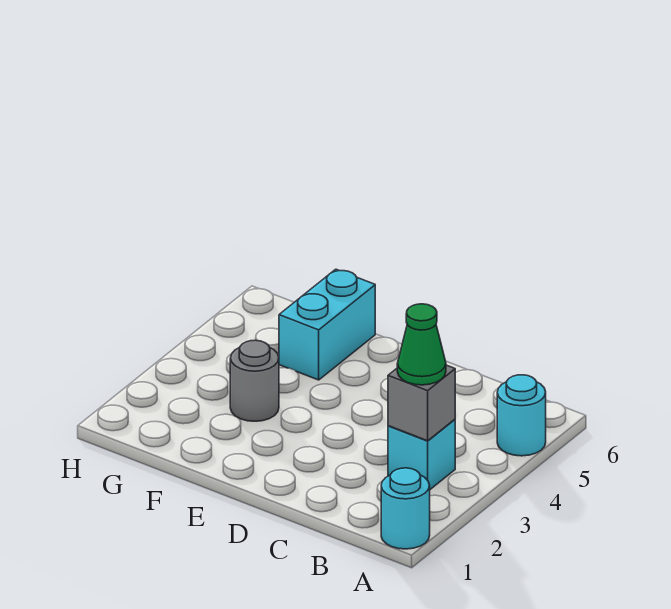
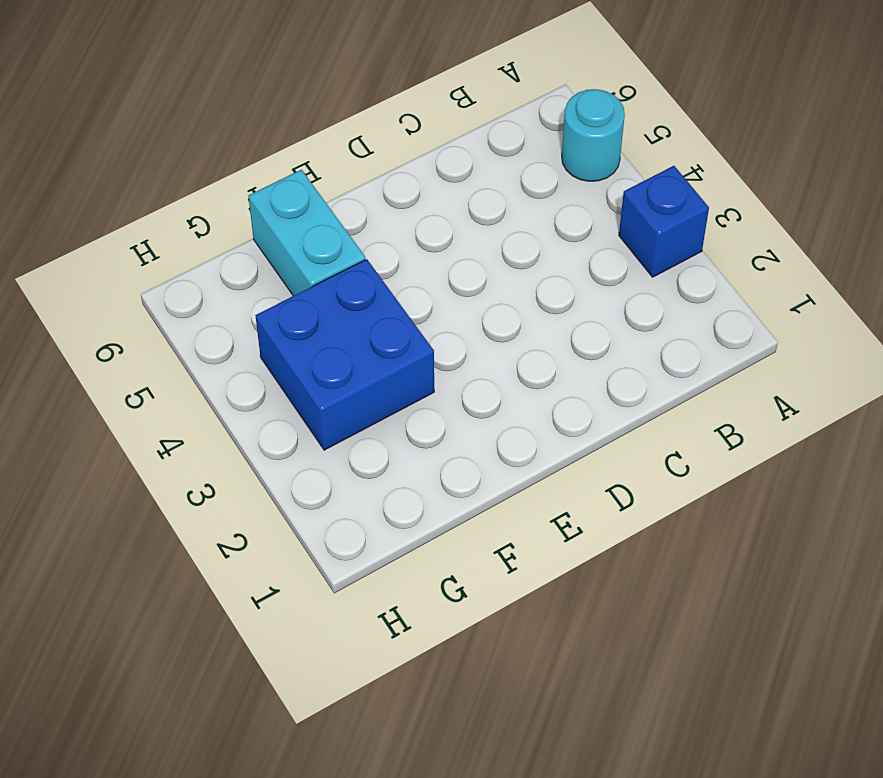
blue brick A3 level 1 -> none
blue brick F3:G4 level 1 -> grey round brick F3 level 1
none -> cyan round brick A1 level 1
none -> cyan brick B3 level 1

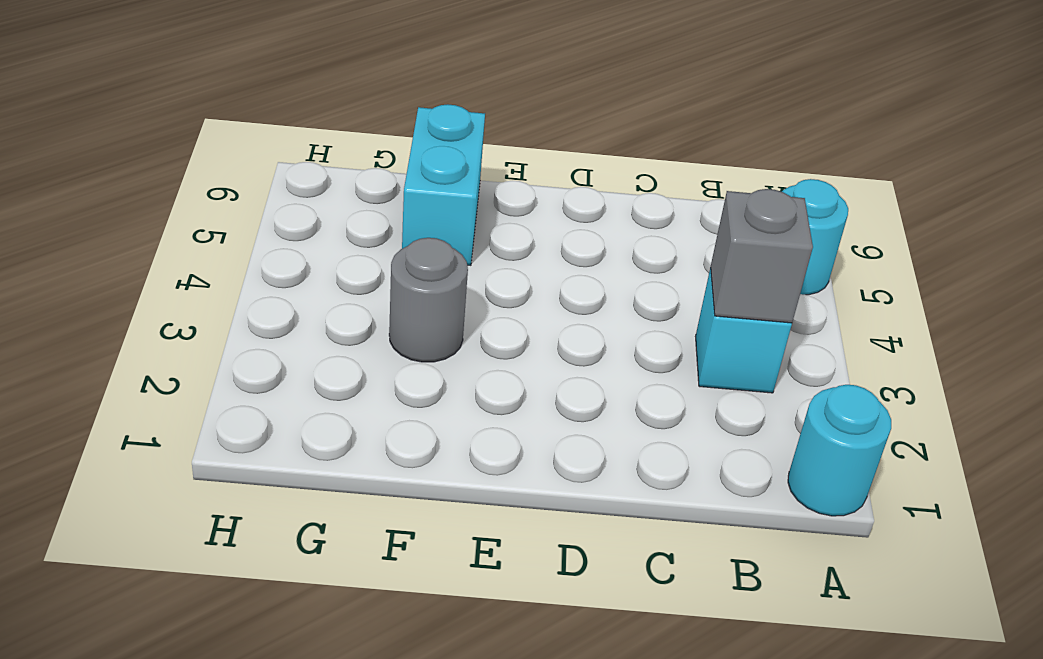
none -> green cone B3 level 3

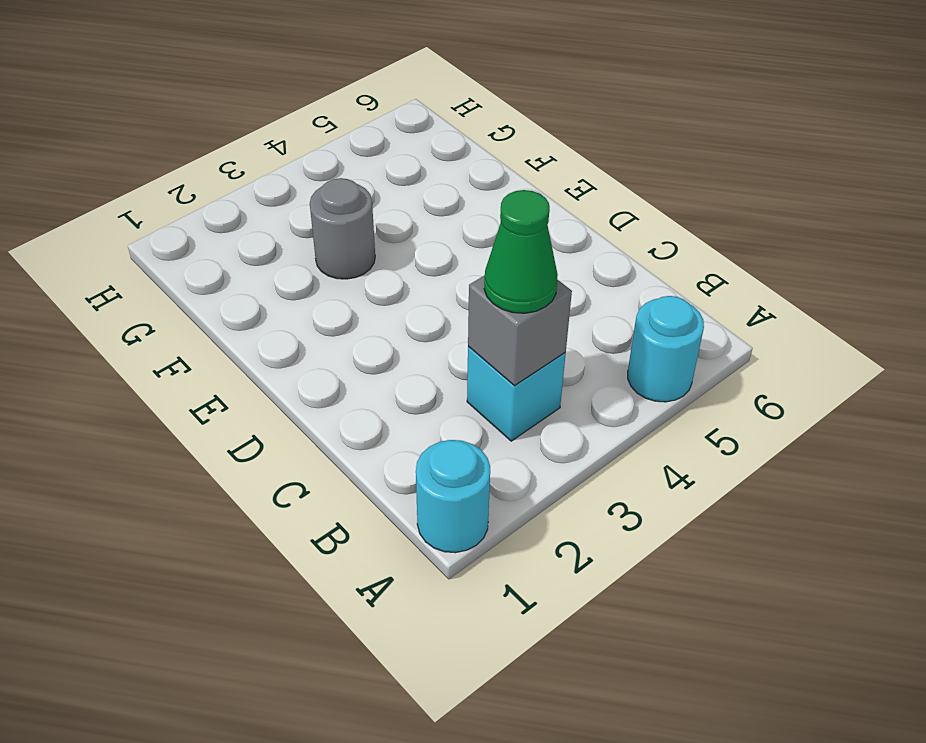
none -> cyan brick F5:F6 level 1

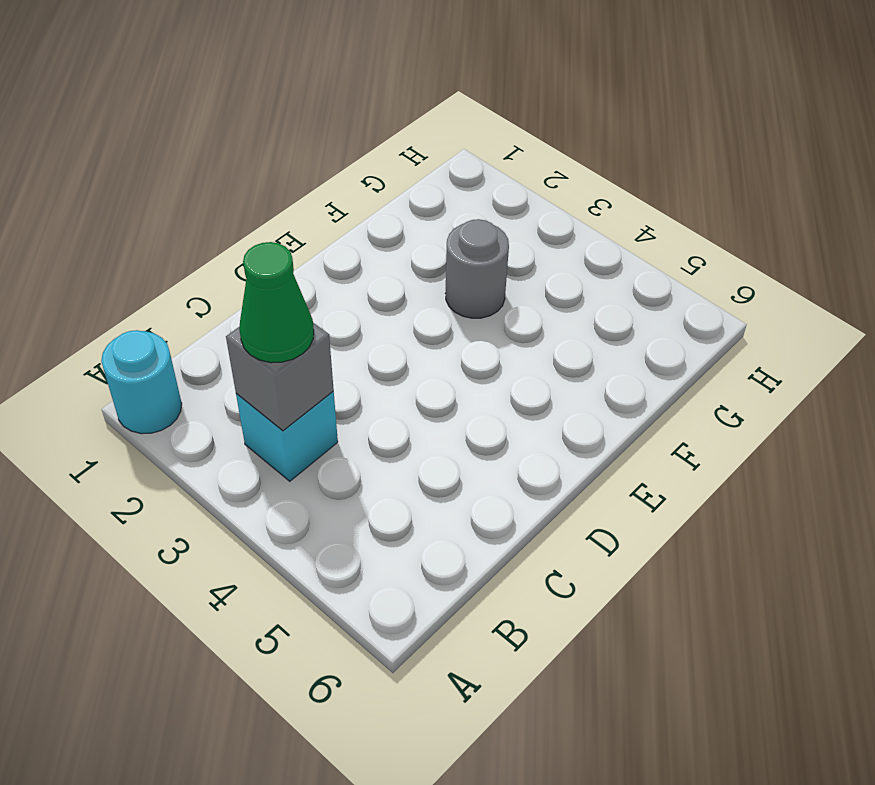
none -> cyan round brick A5 level 1
none -> cyan brick F5:F6 level 1

